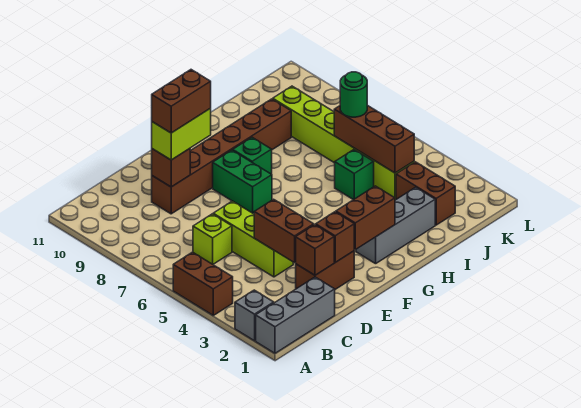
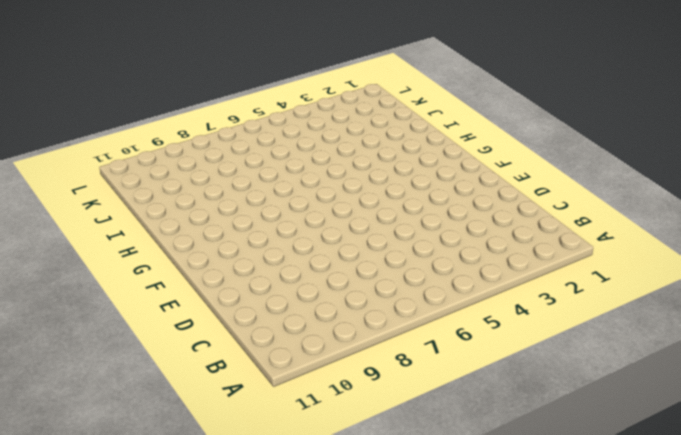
none -> grey brick A1:C1 level 1
none -> grey brick A2 level 1
none -> brown brick A4:A5 level 1

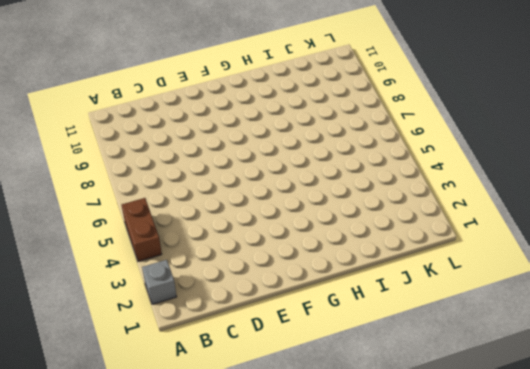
none -> grey brick A1:C1 level 1
none -> lime brick C6 level 1
none -> brown brick D2:E2 level 1

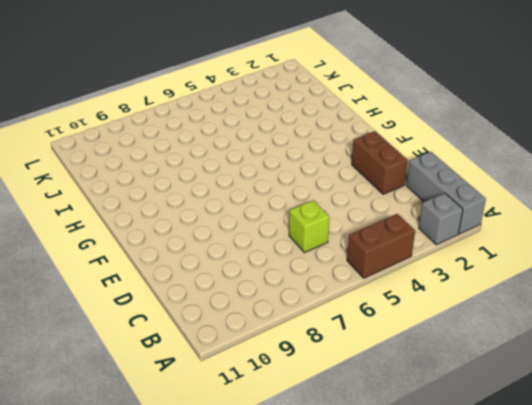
none -> lime brick D4:D6 level 1
none -> brown brick D9:I9 level 1
none -> green brick F7:F8 level 1

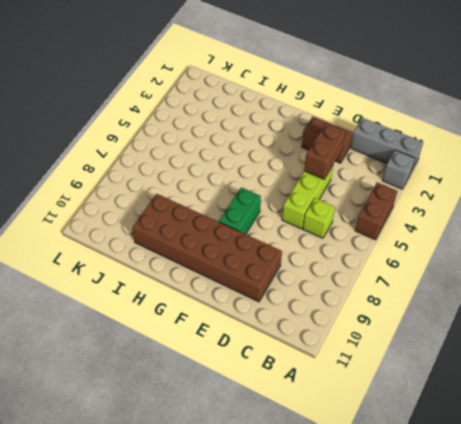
brown brick D9:I10 level 1 -> brown brick D9:I9 level 1
none -> grey brick G2:I2 level 1
none -> green brick G8 level 1
none -> green brick I5 level 1

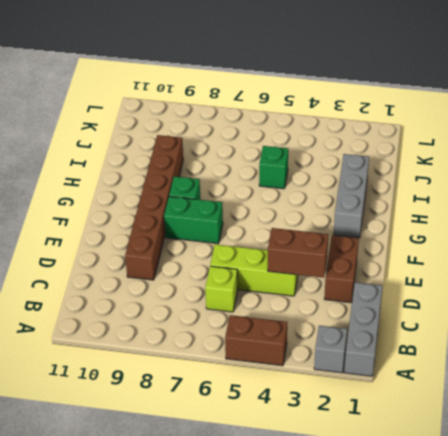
none -> brown brick J2:J3 level 1
none -> lime brick J4:J9 level 1
none -> brown brick D2 level 2

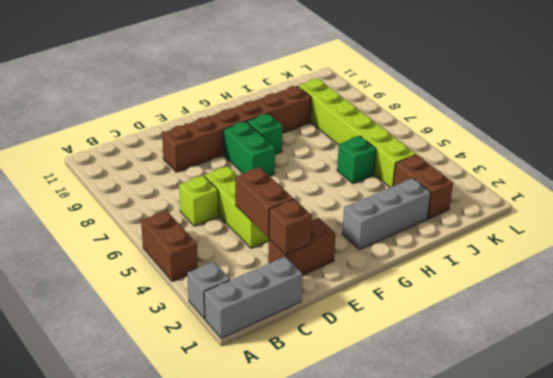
none -> brown brick D9 level 2
none -> brown brick E2 level 2
none -> brown brick F2:G2 level 2

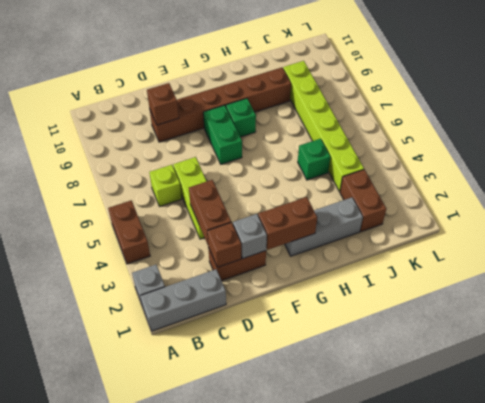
grey brick E2 level 2 -> brown brick E2 level 2
none -> brown brick J4:J6 level 2
none -> lime brick D9:E9 level 3
none -> green round brick J6 level 3

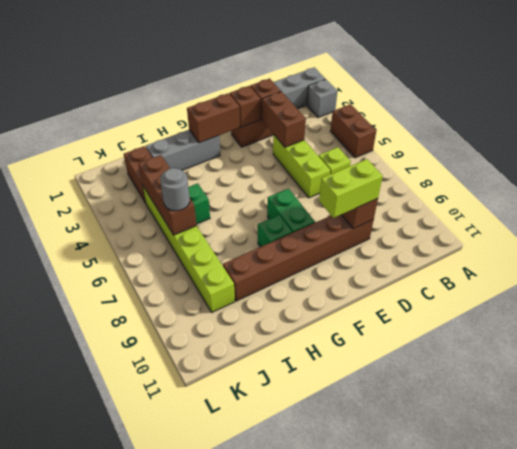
grey round brick J6 level 3 -> green round brick J6 level 3
none -> brown brick D9:E9 level 4

